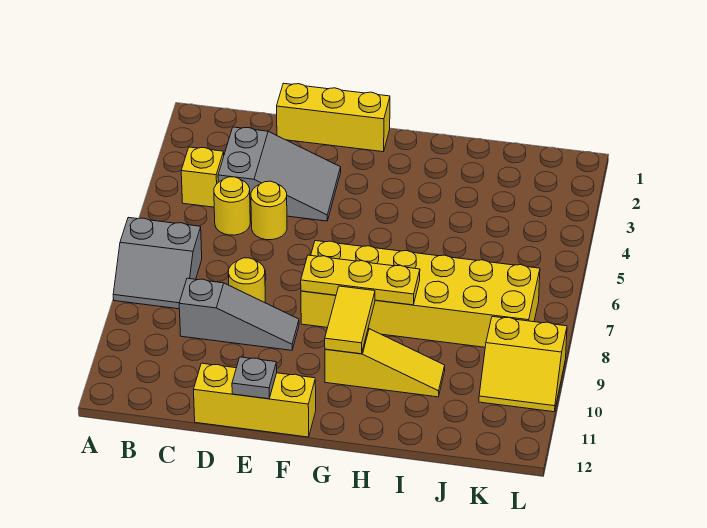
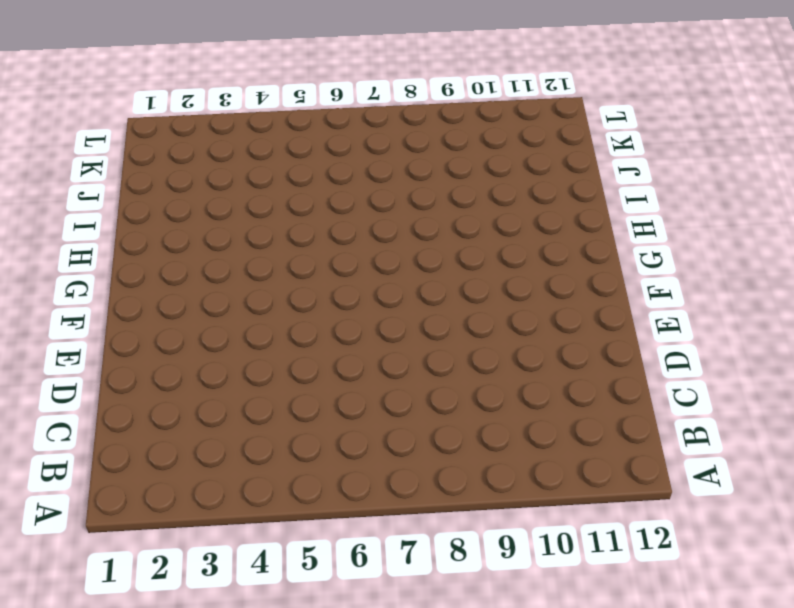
none -> grey slope A7:B8 level 1 top 7
none -> yellow brick B4 level 1
none -> grey slope C3:E4 level 1 top C

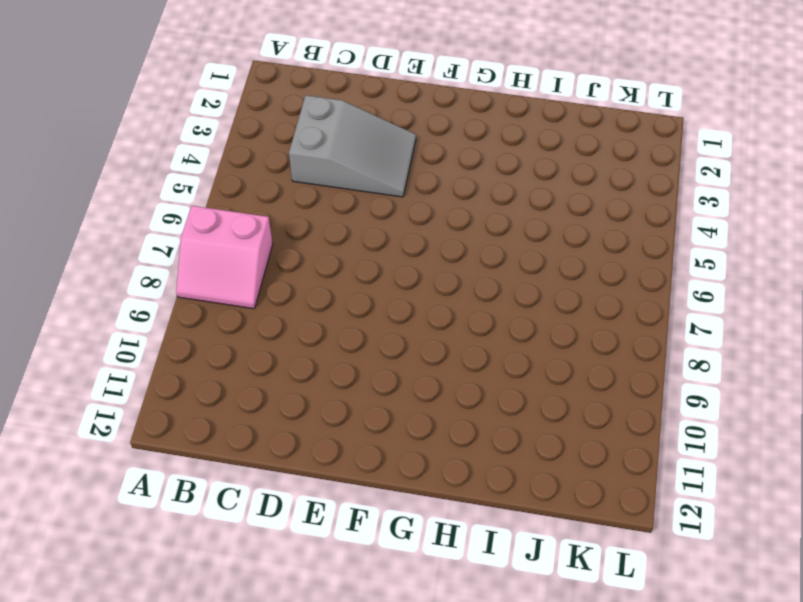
pink slope A7:B8 level 1 top 7 -> grey slope A7:B8 level 1 top 7
none -> yellow brick B4 level 1
none -> yellow round brick C5 level 1
none -> grey slope C9:E9 level 1 top C

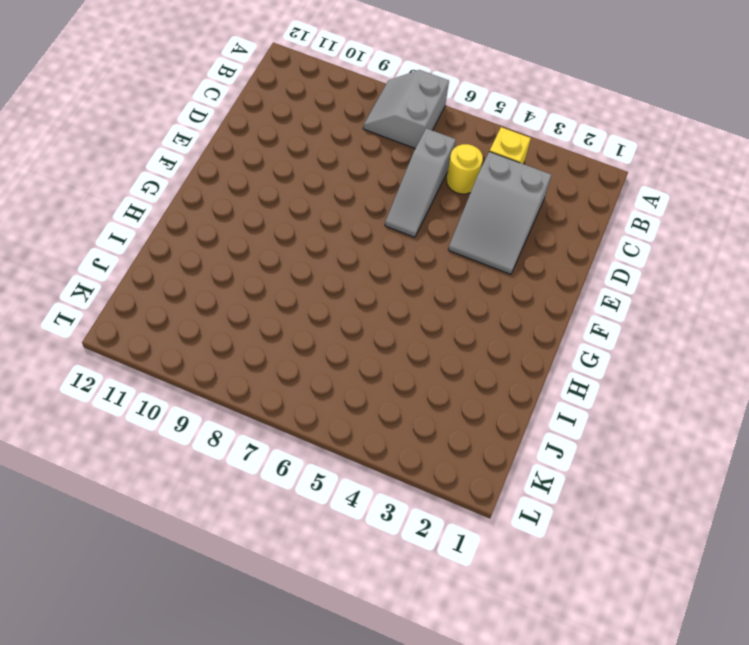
grey slope C6:E6 level 1 top C -> grey slope C9:E9 level 1 top C
none -> yellow brick D1:F1 level 1
none -> yellow round brick D5 level 1
none -> yellow round brick D8 level 1

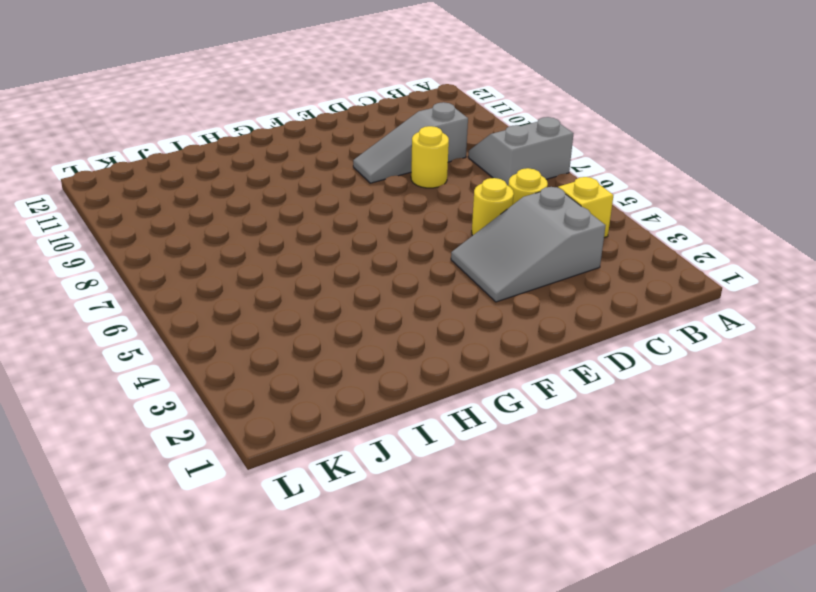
none -> yellow brick D1:F1 level 1
none -> yellow brick D12:F12 level 1
none -> yellow brick F7:K8 level 1

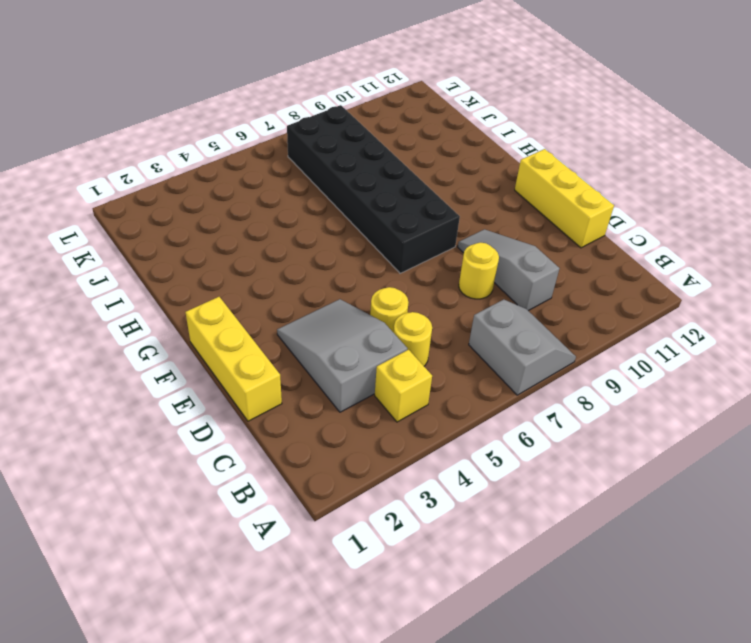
black brick F7:K8 level 1 -> yellow brick F7:K8 level 1
none -> yellow slope G10:I10 level 1 top G
none -> yellow slope K9:L10 level 1 top 9
none -> grey plate E12 level 2

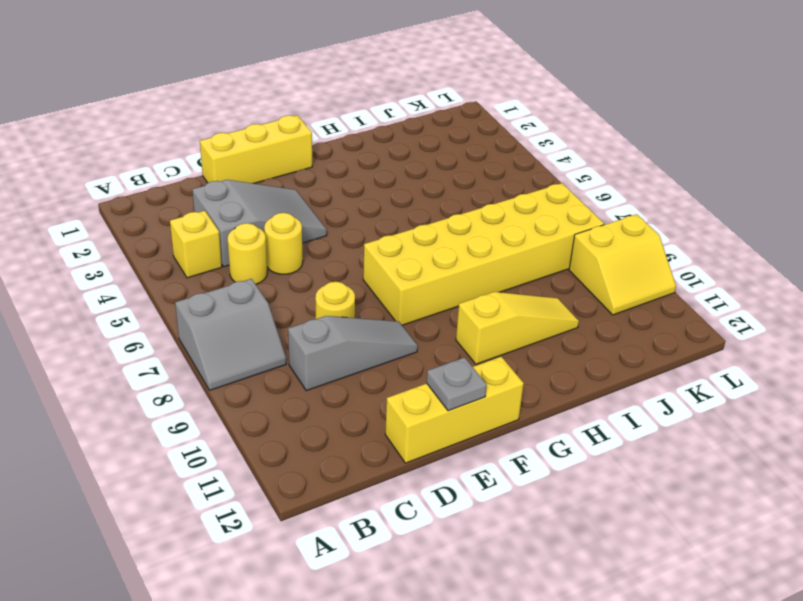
none -> yellow plate F8:H8 level 2
none -> yellow tile G9:G10 level 2

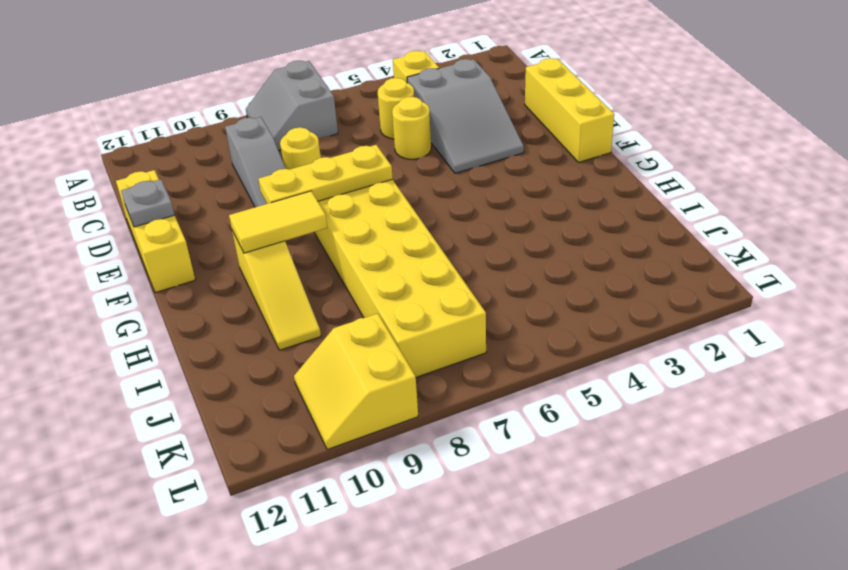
yellow plate F7:F9 level 2 -> yellow plate F8:H8 level 2

